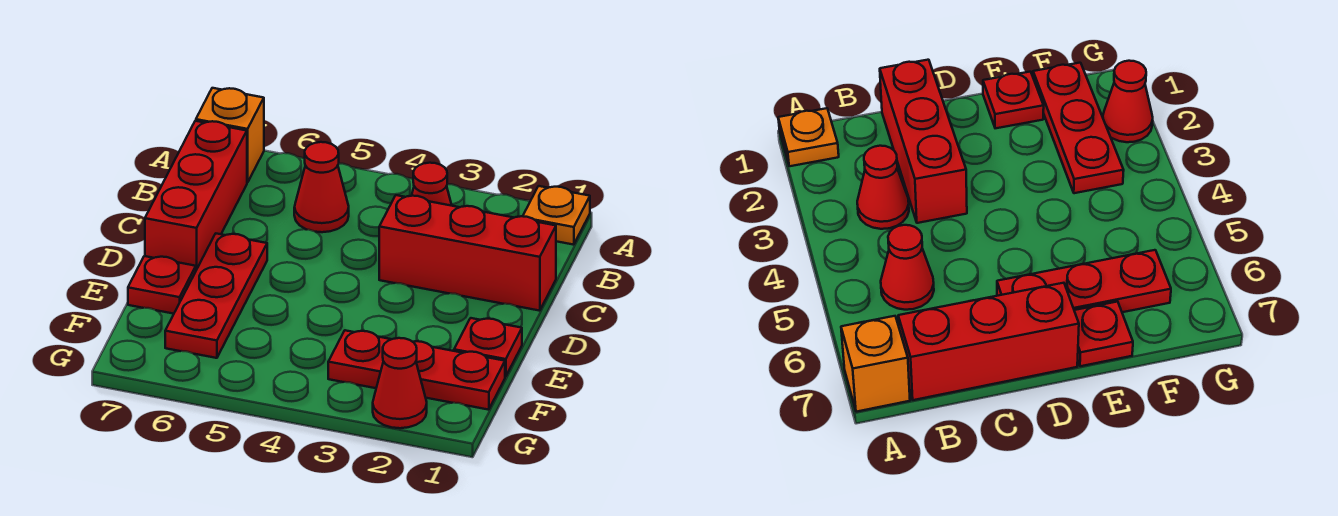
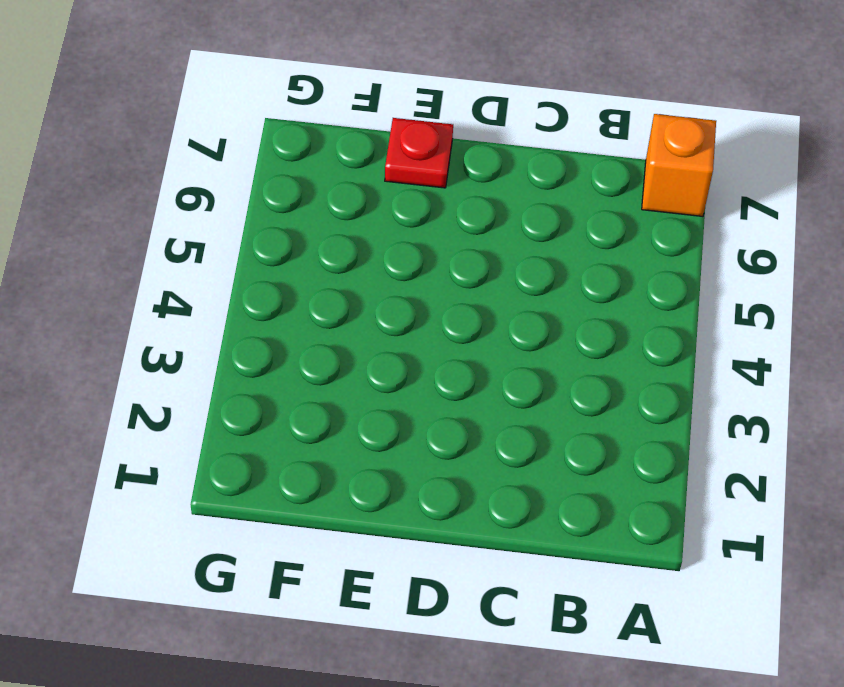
none -> orange plate A1 level 1
none -> red cone B3 level 1

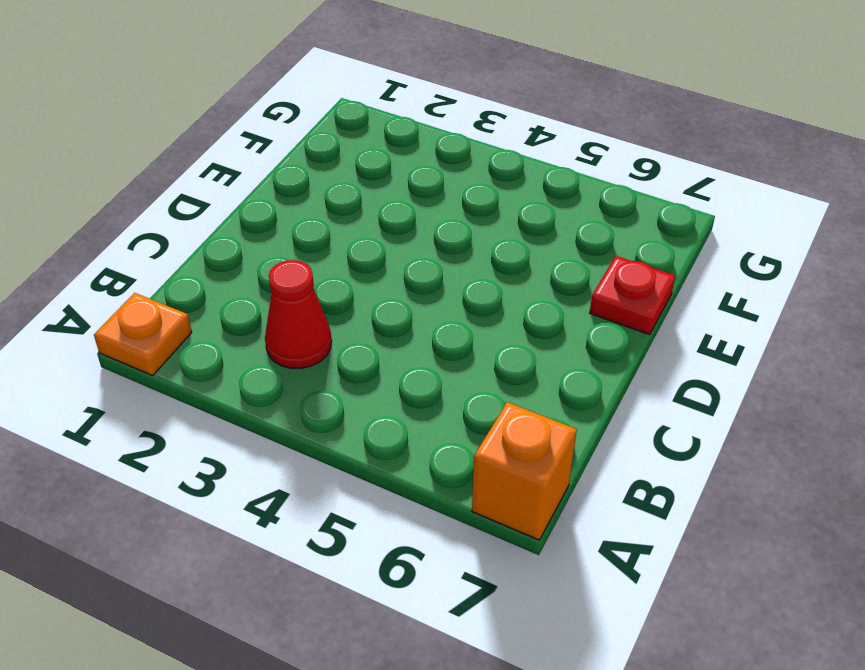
none -> red cone B5 level 1
none -> red brick B7:D7 level 1

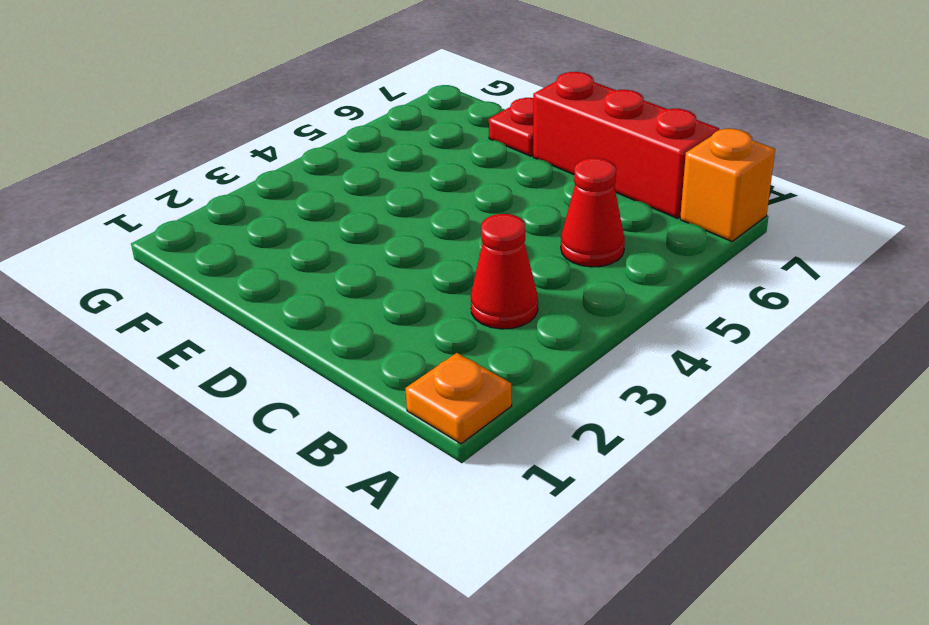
none -> red brick C1:C3 level 1
none -> red plate D6:F6 level 1

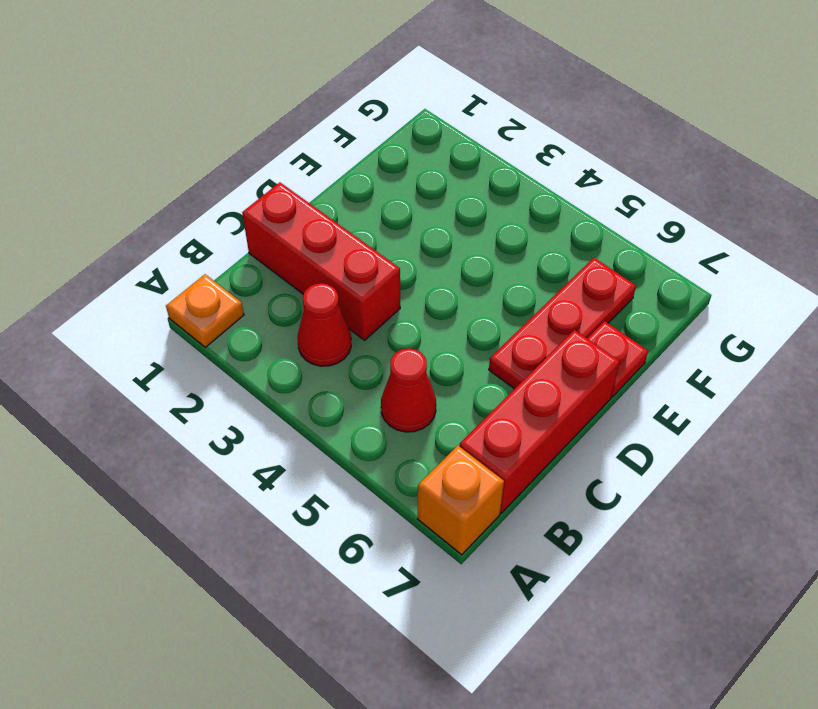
none -> red plate E1 level 1
none -> red plate F1:F3 level 1

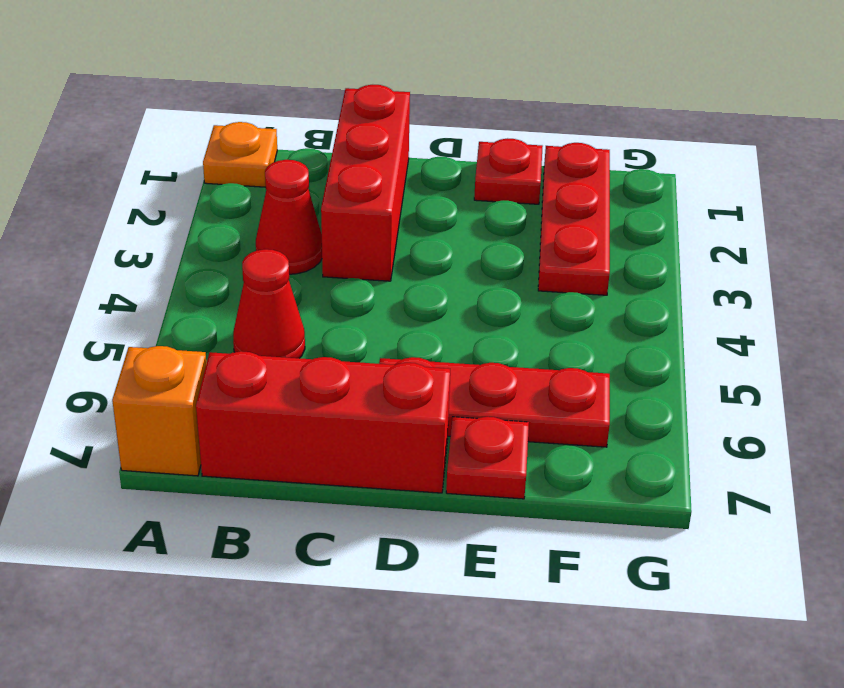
none -> red cone G2 level 1

